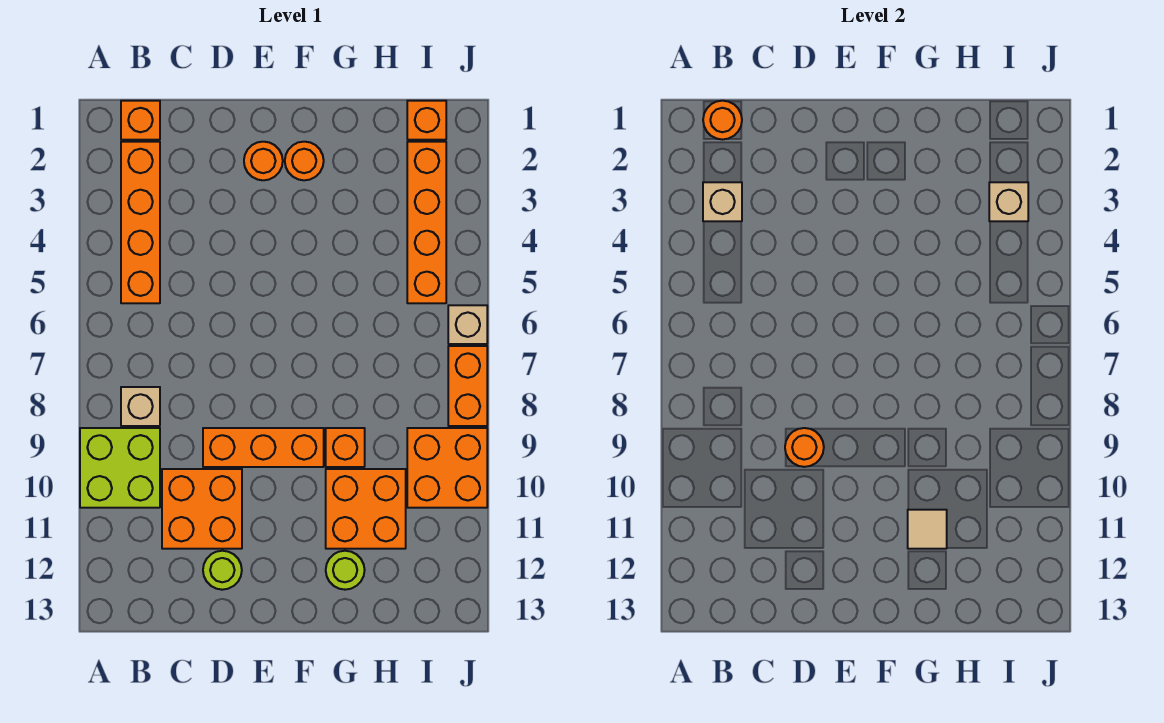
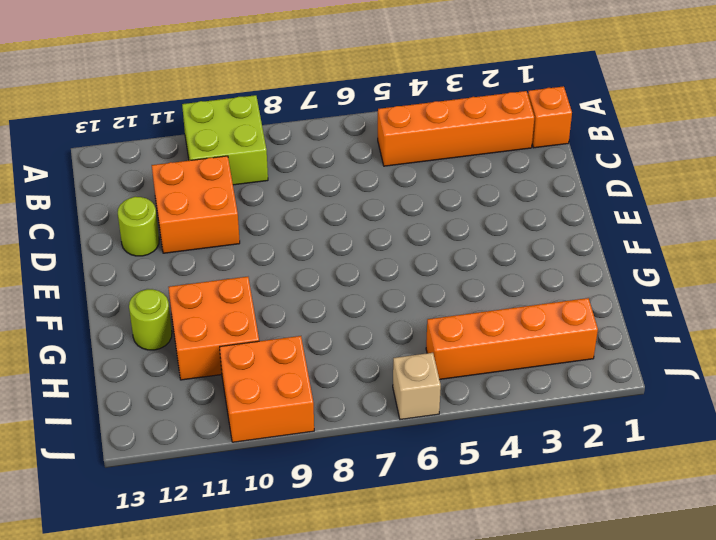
none -> tan brick B8 level 1
none -> orange brick D9:F9 level 1
none -> orange round brick E2 level 1

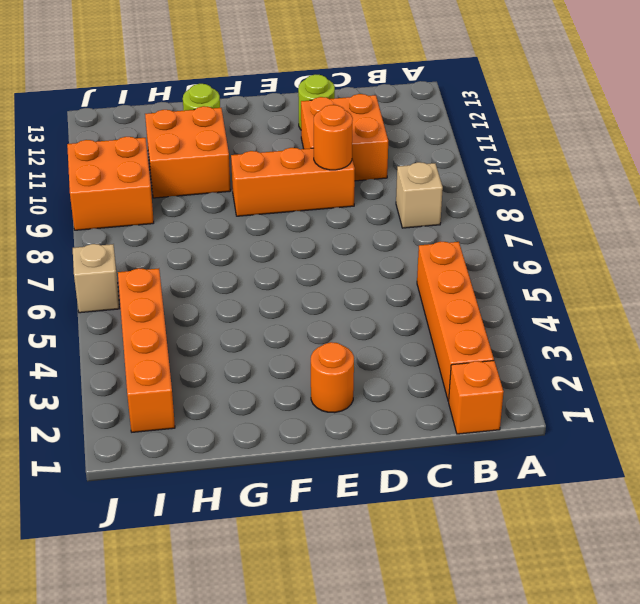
none -> lime brick A9:B10 level 1
none -> orange round brick F2 level 1
none -> orange brick G9 level 1

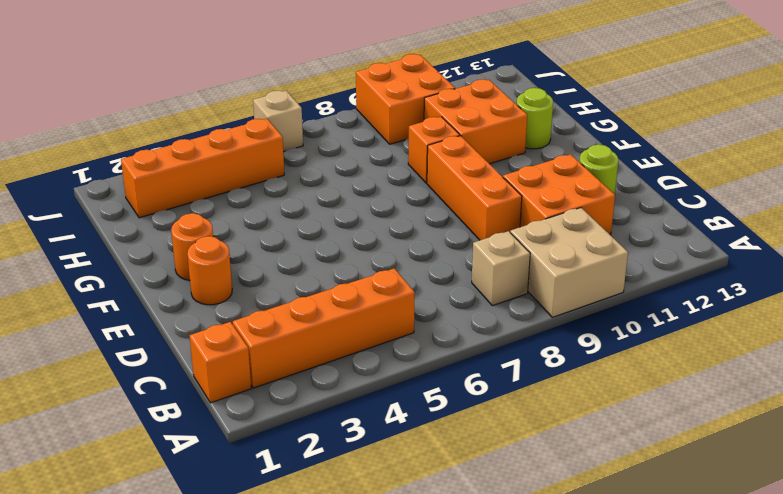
tan brick A9:B10 level 1 -> lime brick A9:B10 level 1
none -> orange brick I1 level 1
none -> orange brick J7:J8 level 1
none -> orange round brick B1 level 2

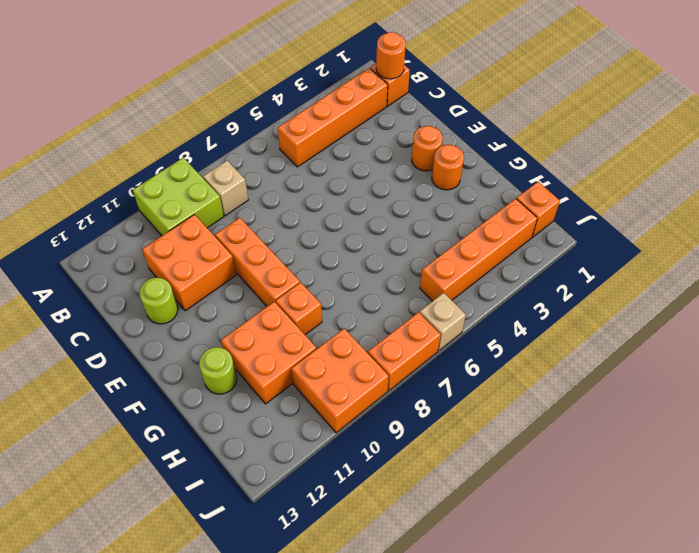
none -> tan brick B3 level 2
none -> orange round brick D9 level 2
none -> tan tile G11 level 2

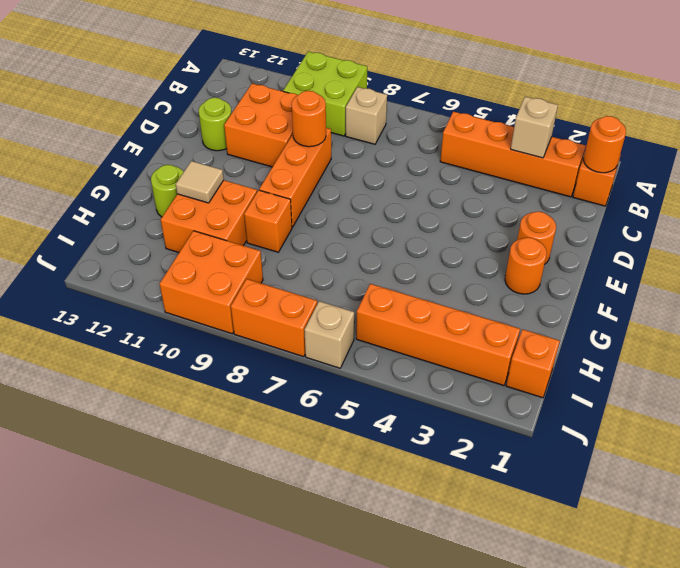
none -> tan brick I3 level 2

